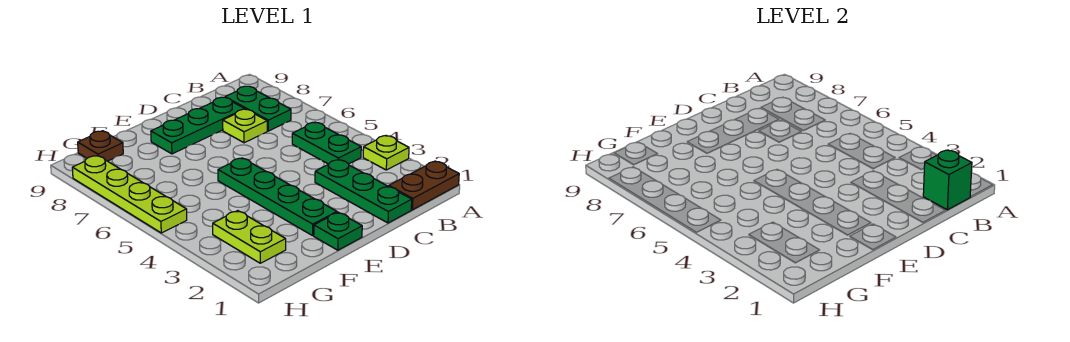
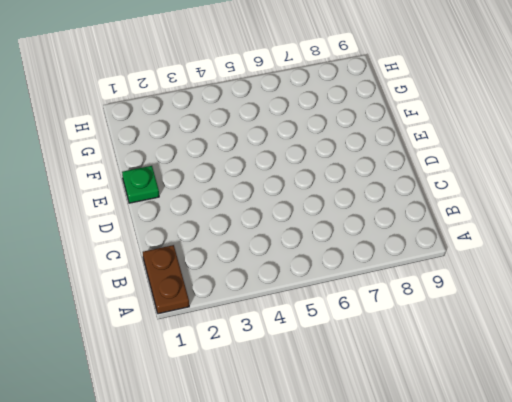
none -> lime plate A3 level 1
none -> green plate B4:B5 level 1
none -> green plate B7:B8 level 1

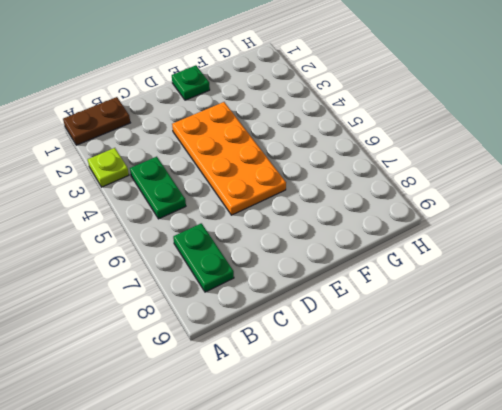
orange plate D3:E6 level 1 -> green plate E2:E5 level 1
none -> green plate C1:C3 level 1
none -> lime plate C7 level 1
none -> green plate C8:E8 level 1

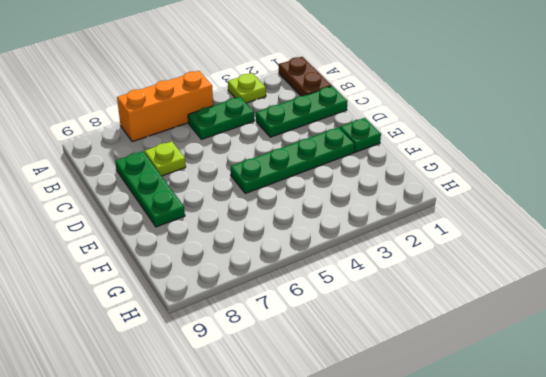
orange brick A5:A7 level 1 -> none
none -> green plate B7:B8 level 1
none -> lime plate G2:G3 level 1
none -> brown plate G9 level 1

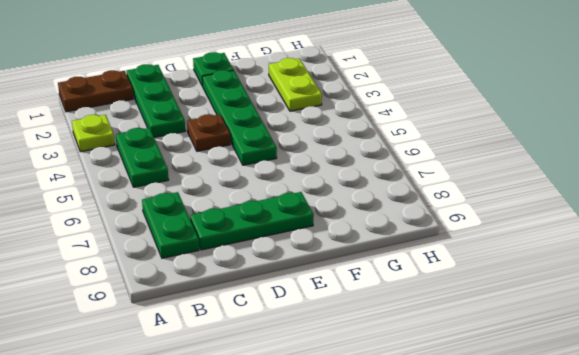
brown plate D4 level 1 -> brown plate G9 level 1
none -> lime plate C7 level 1
none -> lime plate H5:H8 level 1
none -> green brick B1 level 2

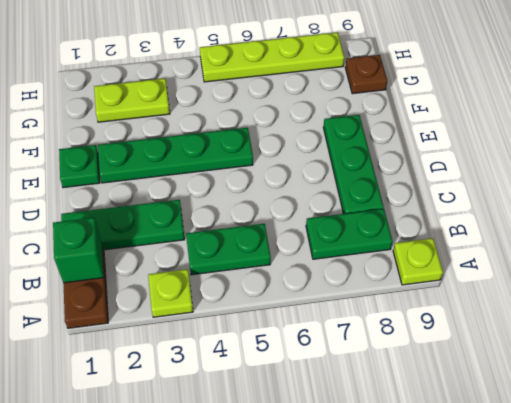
lime plate A9 level 1 -> lime plate C7 level 1

